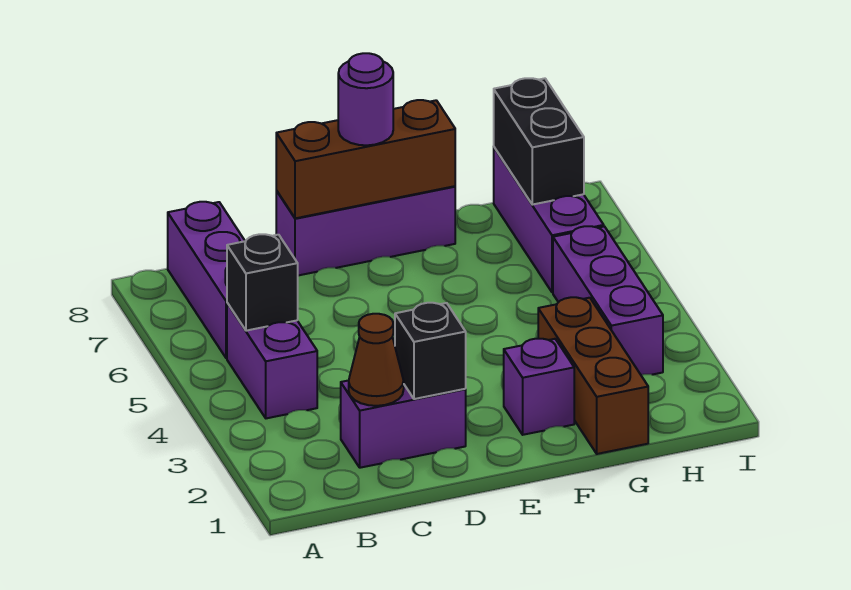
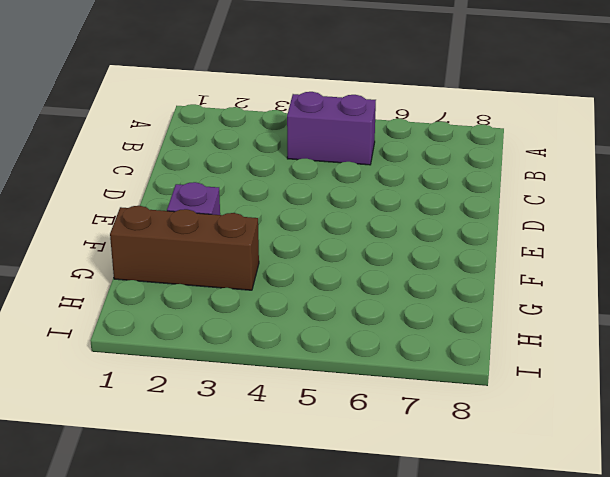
none -> purple brick B6:B8 level 1
none -> purple brick C2:D2 level 1
none -> purple brick D8:F8 level 1

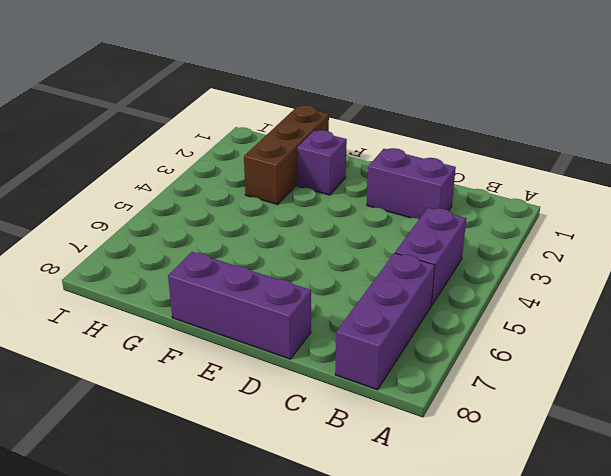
none -> purple brick H3:H5 level 1
none -> purple brick H6:H8 level 1
none -> black brick B5 level 2

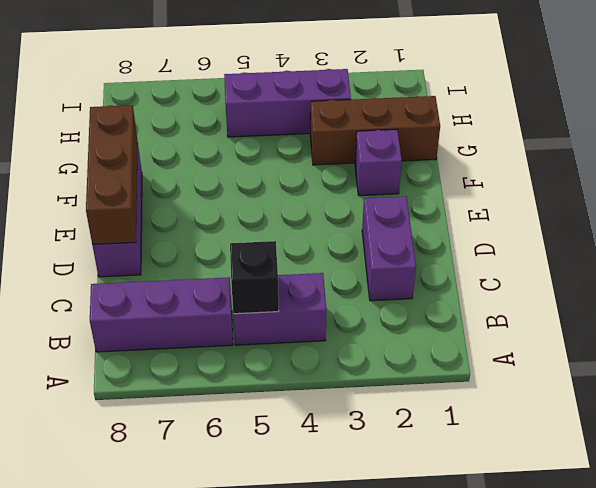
none -> purple brick H6:H8 level 1
none -> brown cone C2 level 2
none -> black brick D2 level 2

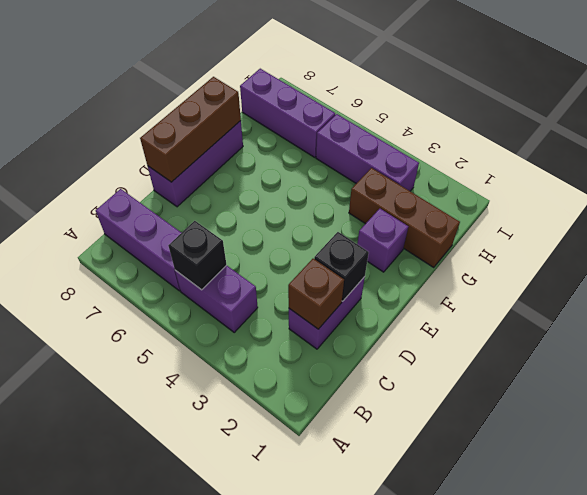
brown brick C2 level 2 -> brown cone C2 level 2
none -> black brick H7:H8 level 2
none -> purple round brick E8 level 3

